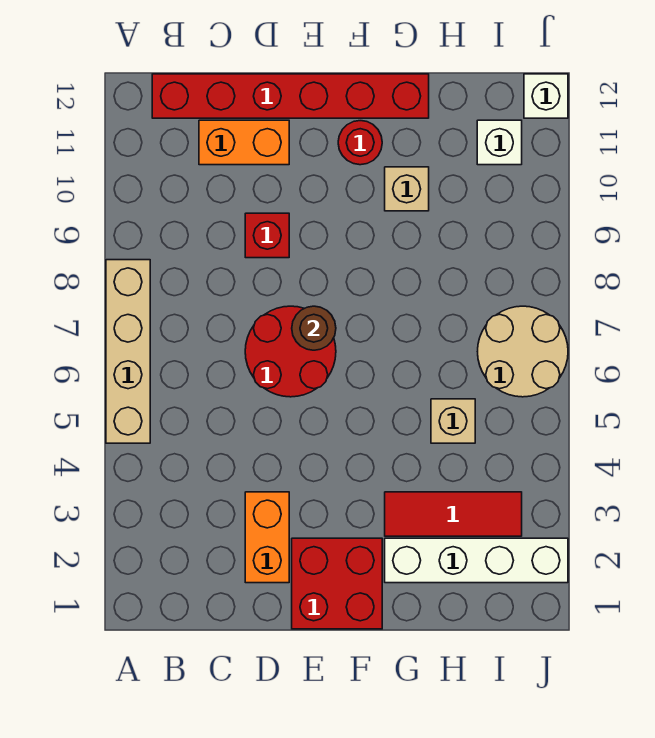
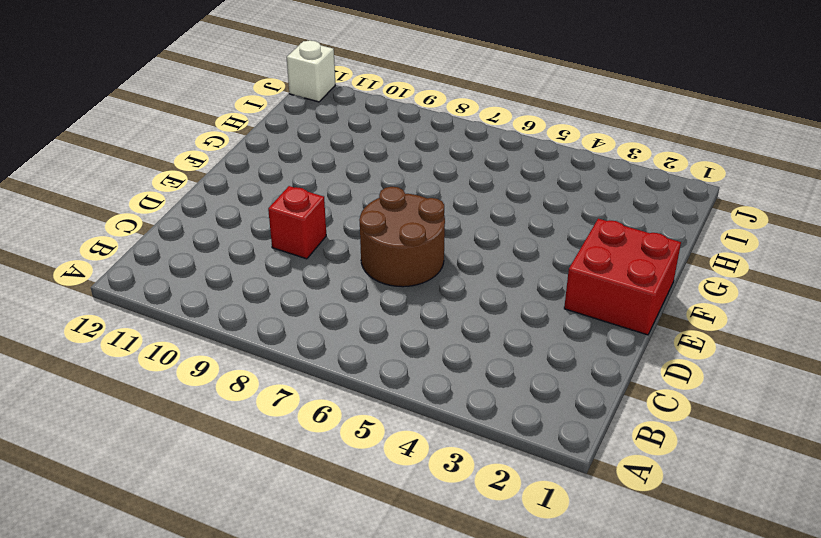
brown round brick D6:E7 level 1 -> red round brick D6:E7 level 1
none -> tan brick A5:A8 level 1
none -> red brick B12:G12 level 1
none -> orange brick C11:D11 level 1

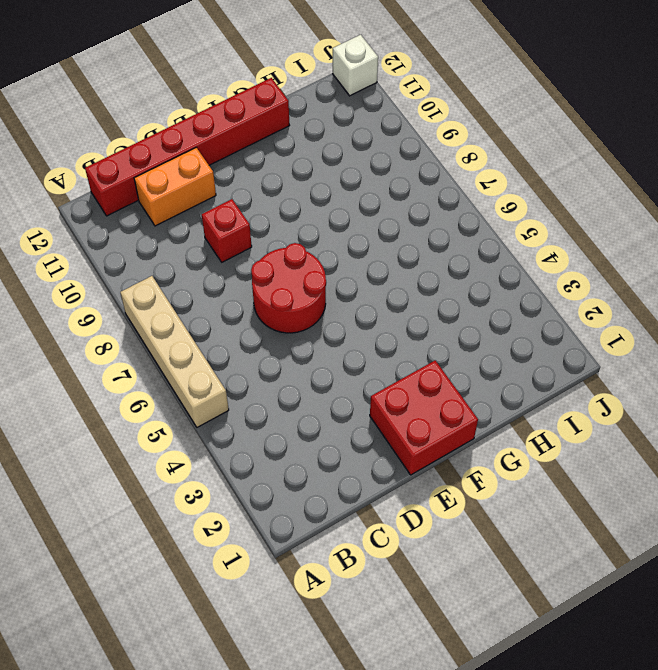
none -> orange brick D2:D3 level 1
none -> red round brick F11 level 1
none -> white brick G2:J2 level 1

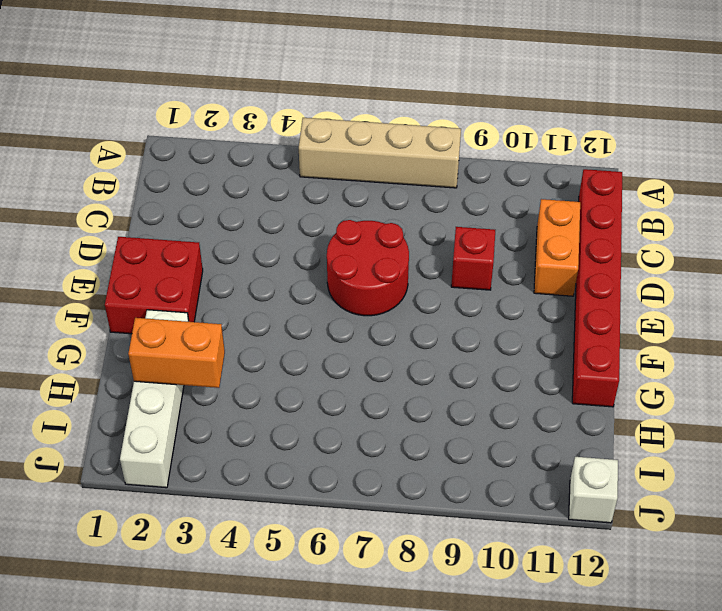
orange brick H2:H3 level 2 -> orange brick D2:D3 level 1
none -> red round brick F11 level 1
none -> red tile G3:I3 level 1
none -> tan brick G10 level 1

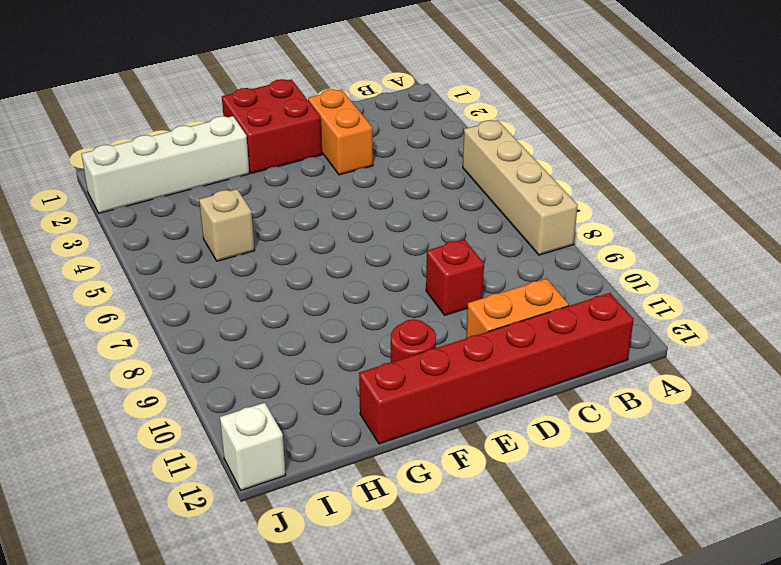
none -> red round brick D6:E7 level 1
none -> red tile G3:I3 level 1
none -> tan brick G10 level 1

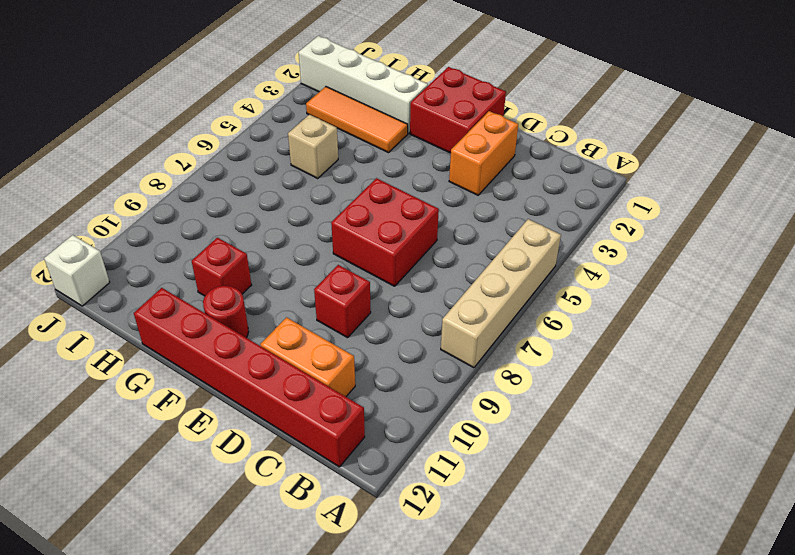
red brick D6:E7 level 1 -> red round brick D6:E7 level 1
orange tile G3:I3 level 1 -> red tile G3:I3 level 1
red brick G10 level 1 -> tan brick G10 level 1
none -> tan round brick I6:J7 level 1
none -> white brick I11 level 1
none -> brown round brick E7 level 2

